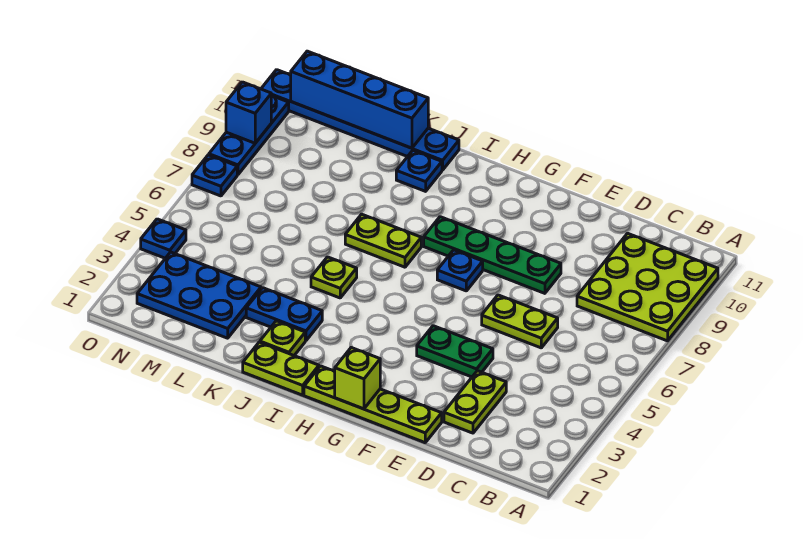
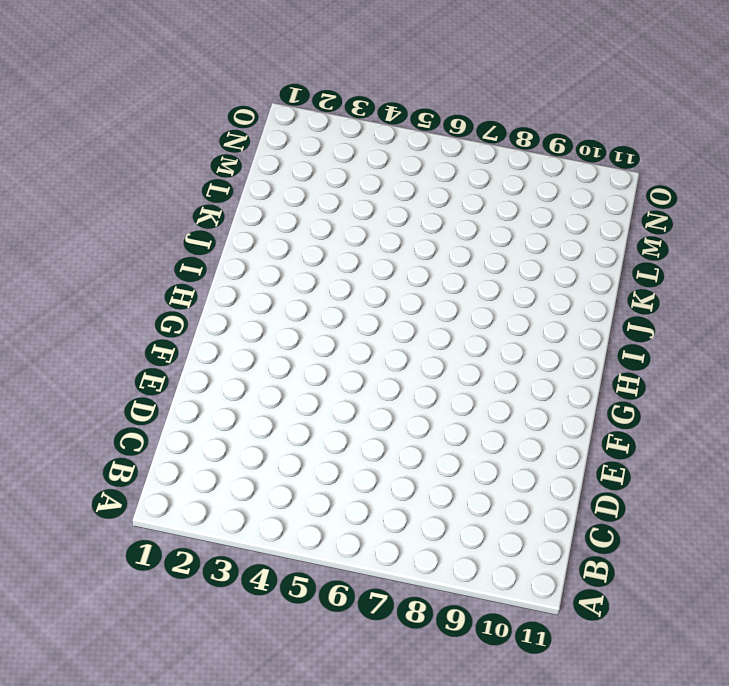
none -> lime plate A8:C10 level 1
none -> lime plate D2:D3 level 1
none -> lime plate D6:E6 level 1

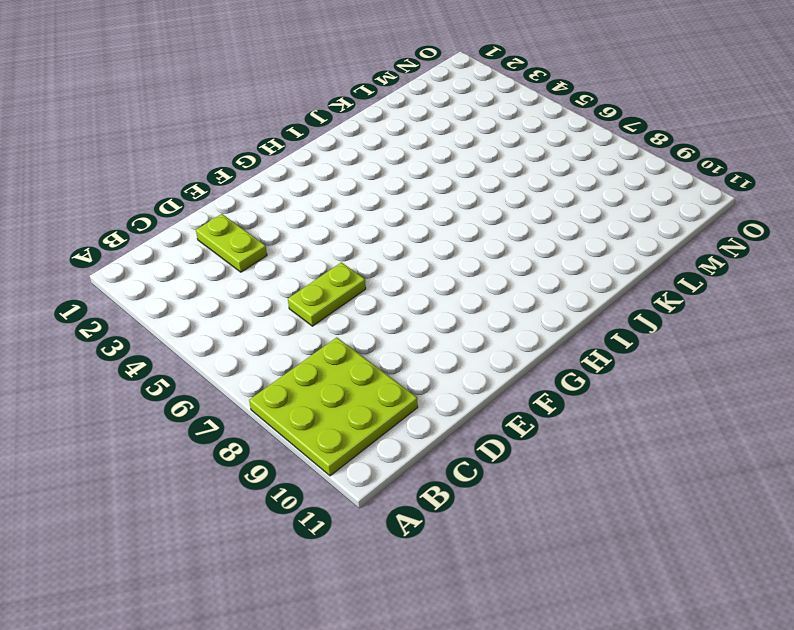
none -> lime plate E1:H1 level 1
none -> green plate E4:F4 level 1
none -> green plate E8:H8 level 1

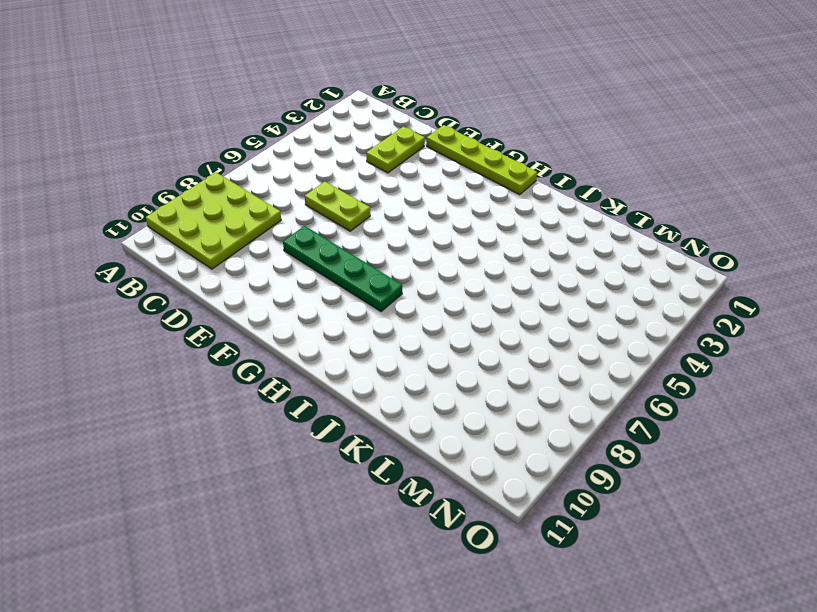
none -> green plate E4:F4 level 1
none -> blue plate G7 level 1
none -> lime plate I1:J1 level 1

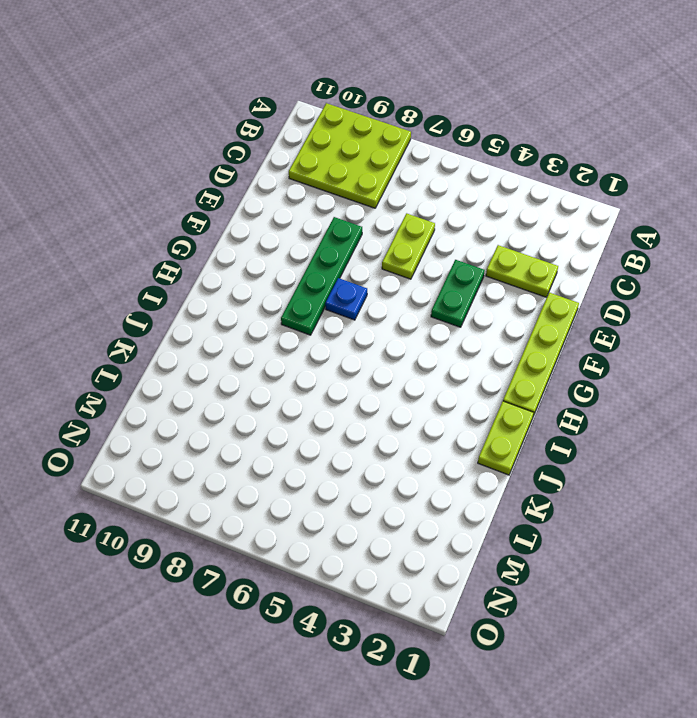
none -> lime plate I7:J7 level 1
none -> lime plate J2 level 1
none -> blue plate J3:K3 level 1

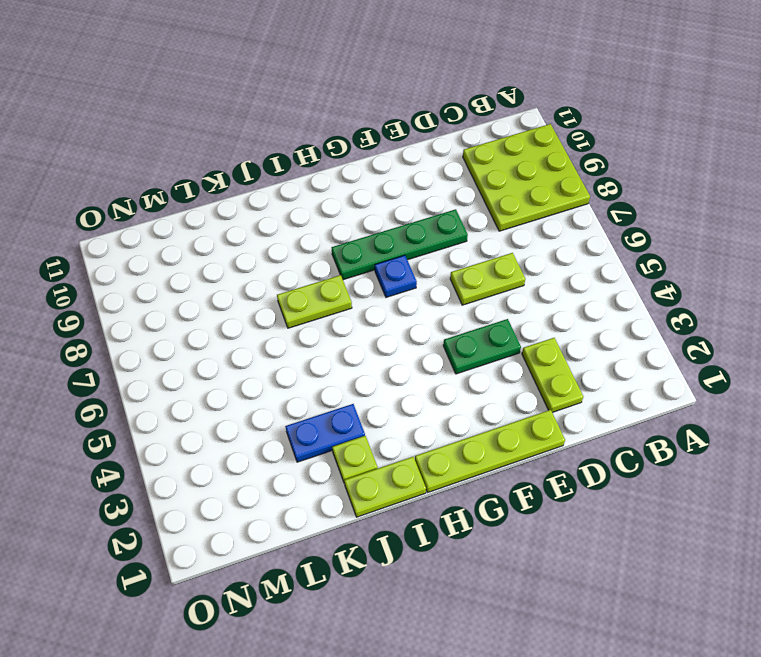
none -> lime plate J5 level 1
none -> blue plate J10 level 1
none -> blue plate J11:O11 level 1

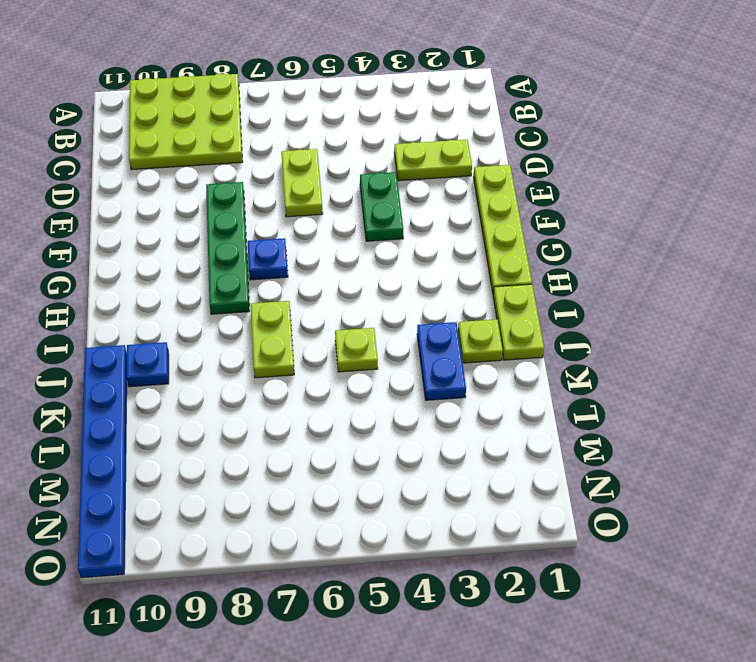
none -> blue plate L2:N3 level 1
none -> blue plate O4 level 1
none -> blue plate O7 level 1

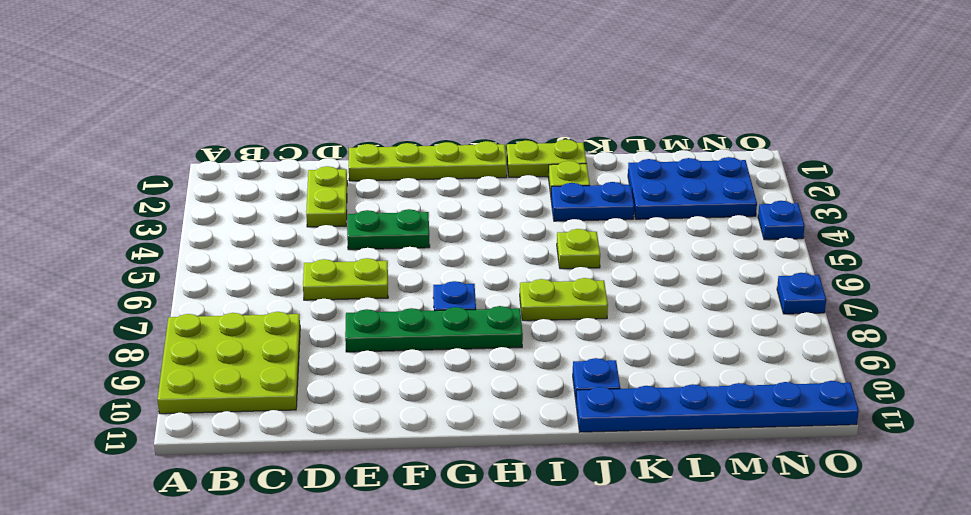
none -> blue plate O8:O10 level 1
none -> lime brick G1 level 2
none -> blue brick K11:N11 level 2

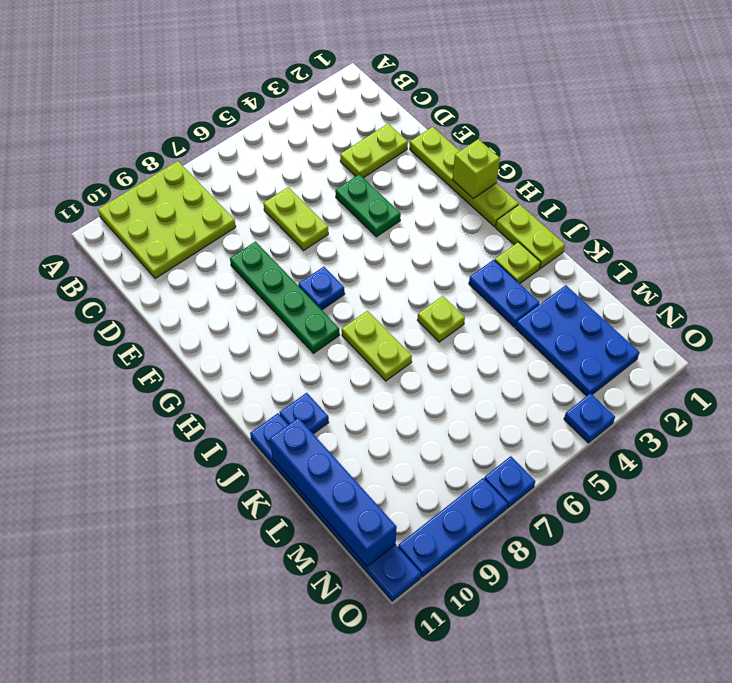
none -> blue brick O9 level 2

